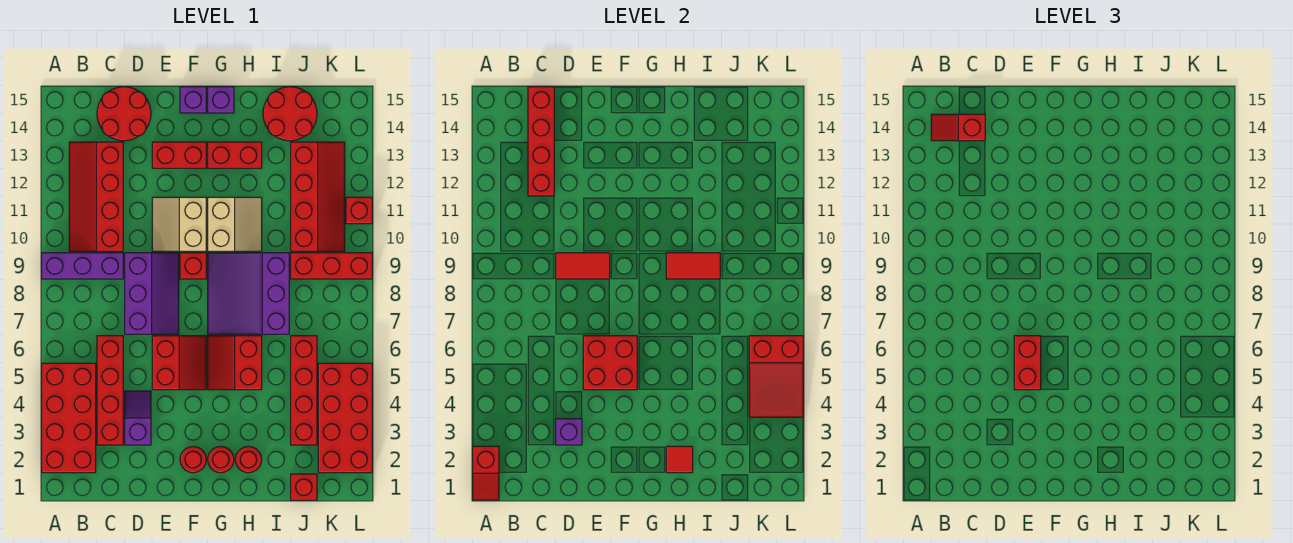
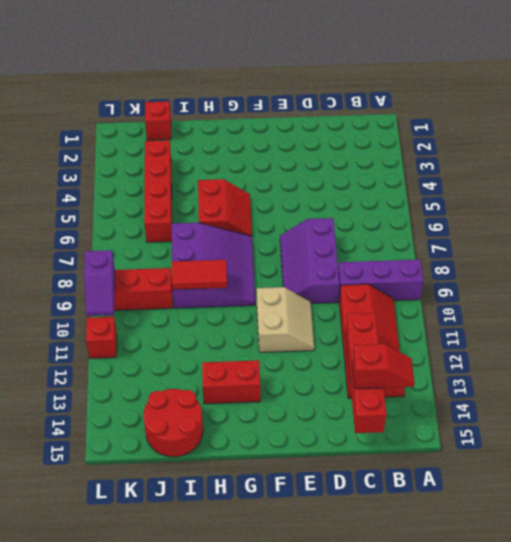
purple slope L9:L10 level 2 top 9 -> purple slope D3:D4 level 1 top 3
none -> red brick A2:B5 level 1
none -> red brick C3:C6 level 1
none -> red round brick C14:D15 level 1
none -> red slope E5:F6 level 1 top E

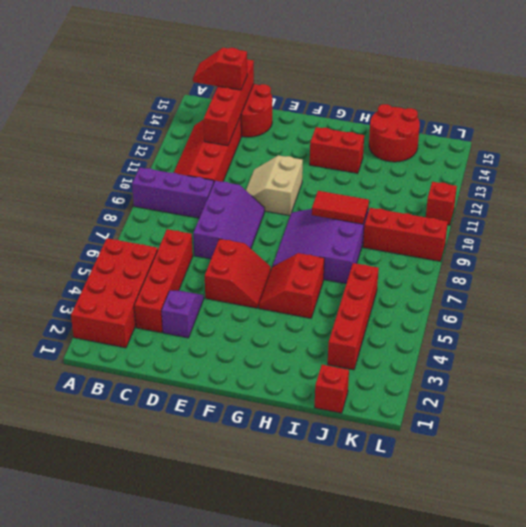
none -> red brick E13:F13 level 1
none -> red round brick F2 level 1
none -> red brick F9 level 1
none -> purple brick F15 level 1

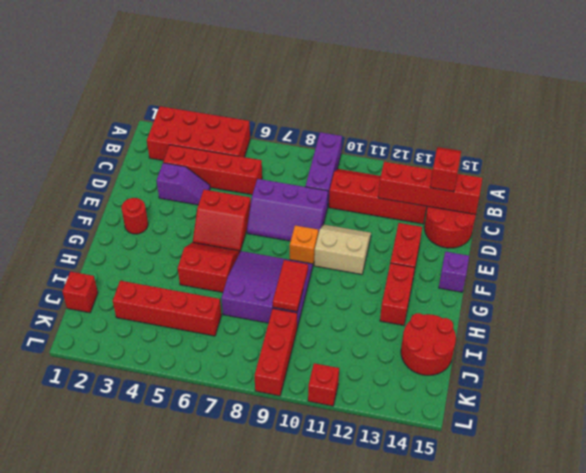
orange brick F9 level 1 -> red brick F9 level 1
none -> red round brick G2 level 1
none -> tan slope G10:H11 level 1 top G
none -> purple brick G15 level 1
none -> red round brick H2 level 1

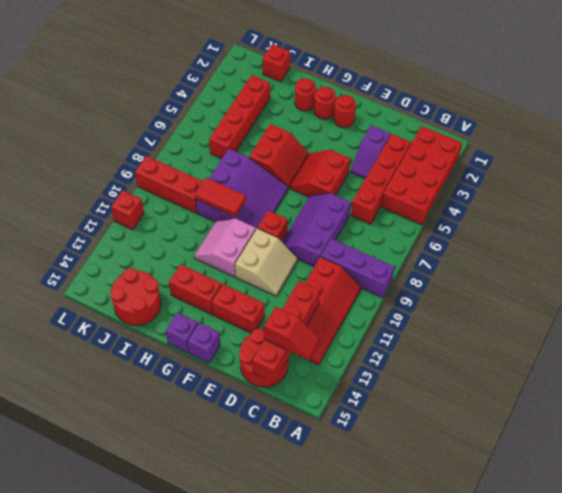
pink slope G10:H11 level 1 top G -> tan slope G10:H11 level 1 top G
none -> red slope J10:K13 level 1 top J
none -> red brick K2:L5 level 1
none -> red slope A1:A2 level 2 top 2
none -> purple brick D3 level 2

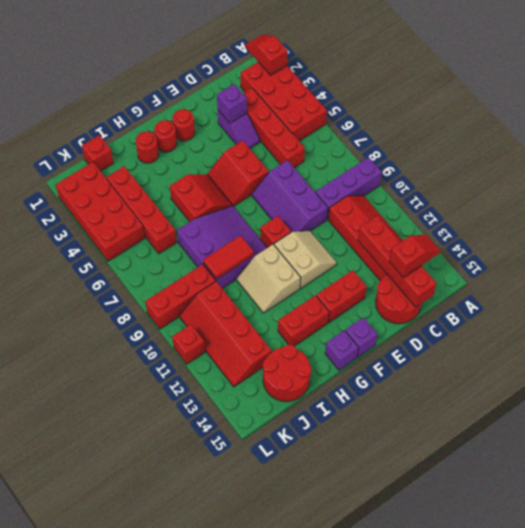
none -> red tile D9:E9 level 2
none -> red brick E5:F6 level 2
none -> red tile H2 level 2
none -> red slope K4:L6 level 2 top 6

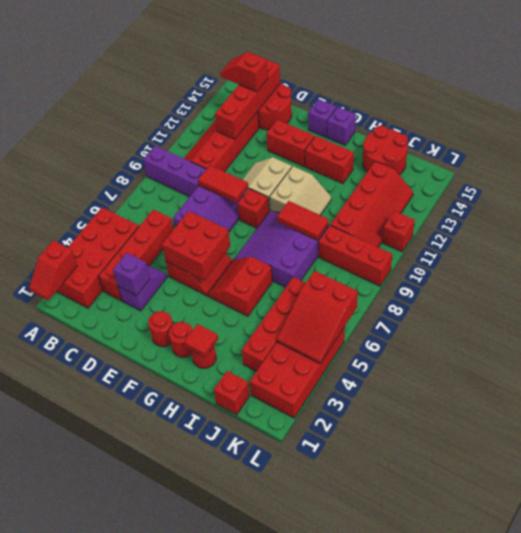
none -> red brick E5:E6 level 3

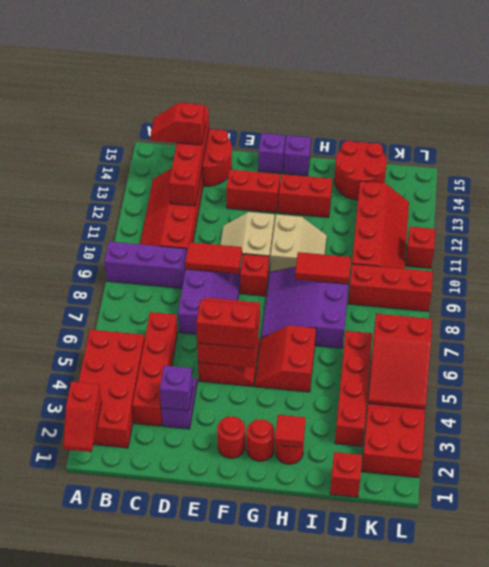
red brick E5:F5 level 3 -> red brick E5:E6 level 3

